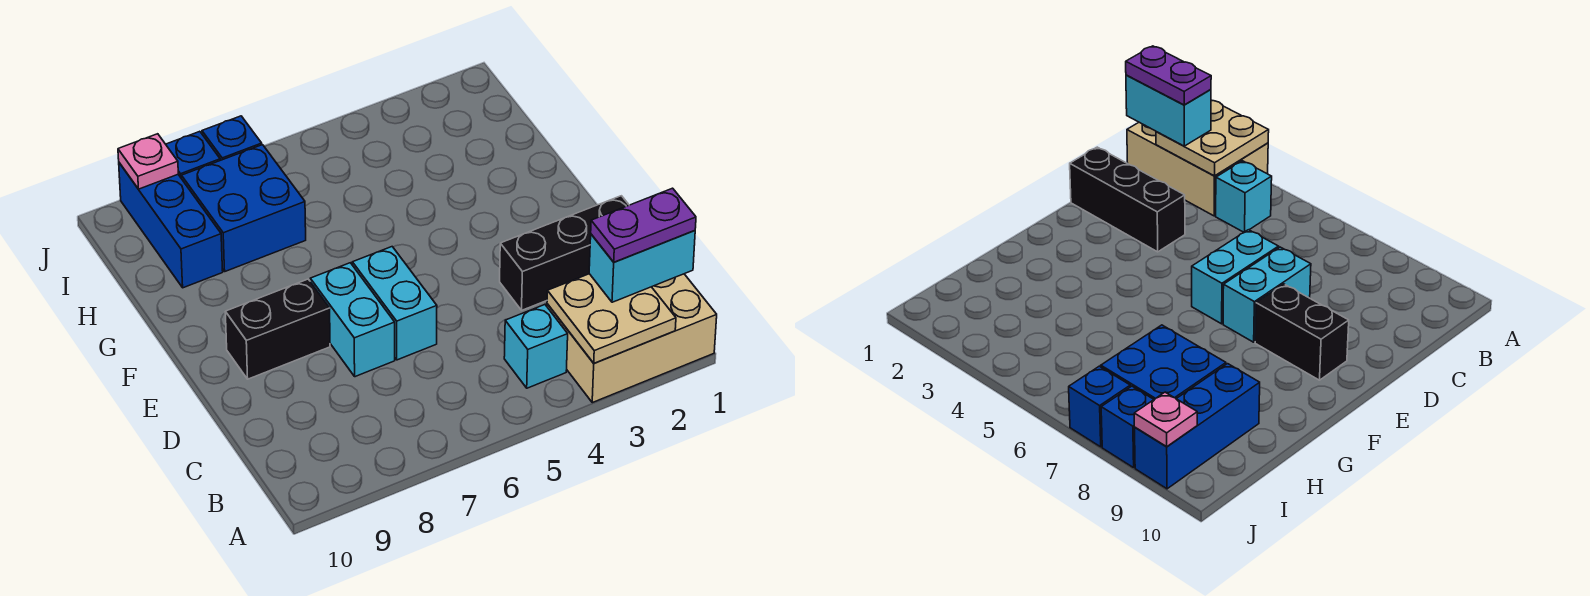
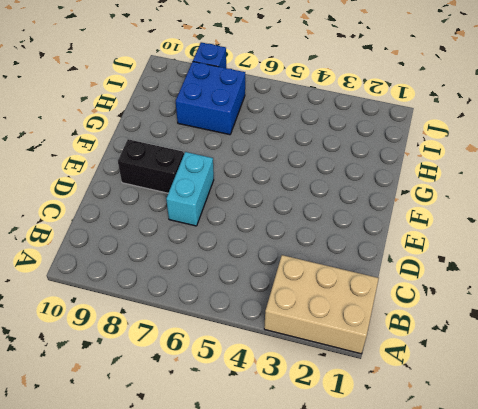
none -> cyan brick B4 level 1
none -> black brick D1:D3 level 1
none -> cyan brick D6:E6 level 1

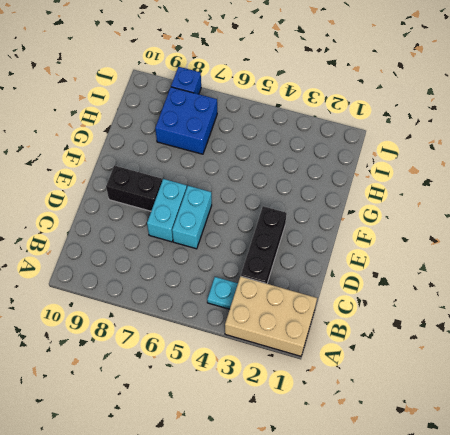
cyan plate B4 level 1 -> cyan brick B4 level 1
black brick C3:E3 level 1 -> black brick D1:D3 level 1
none -> blue brick H9:J9 level 1
none -> blue brick J7 level 1
none -> tan plate A2:B3 level 2

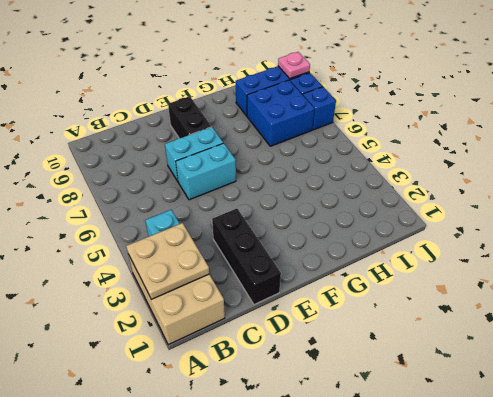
none -> cyan brick B1:B2 level 3
none -> purple plate B1:B2 level 4

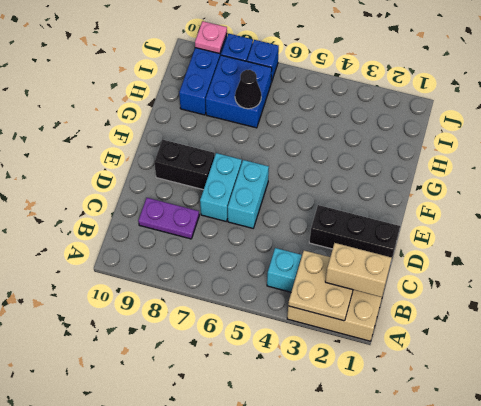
tan brick B1:B2 level 3 -> cyan brick B1:B2 level 3
purple plate C8:C9 level 1 -> purple plate B1:B2 level 4
black cone H7 level 2 -> none

